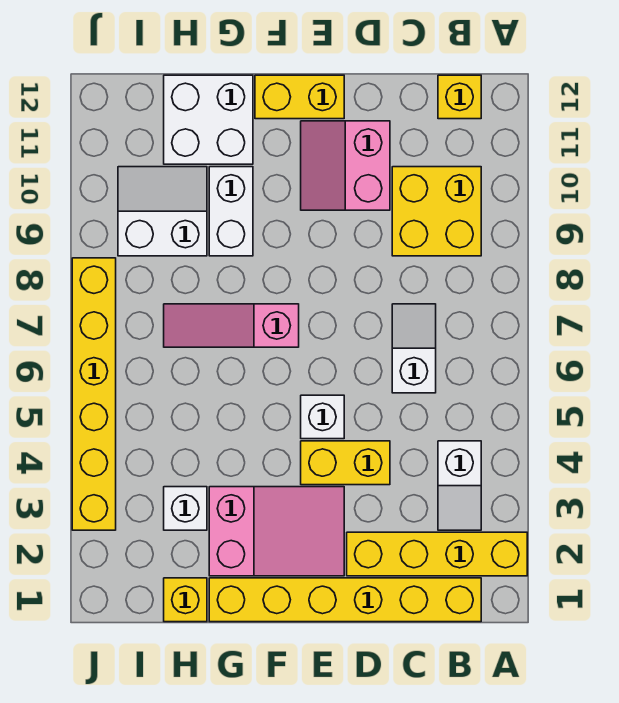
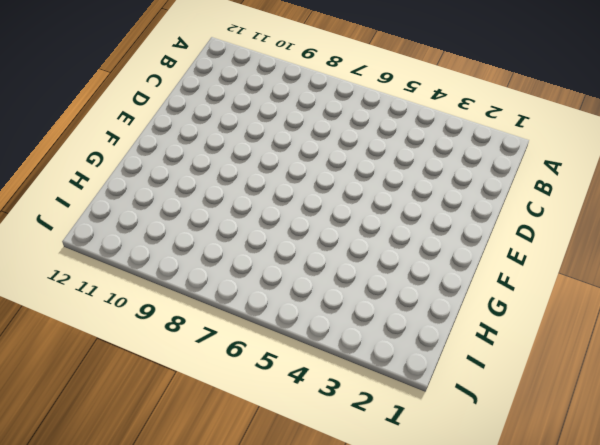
none -> yellow brick A2:D2 level 1
none -> yellow brick B1:G1 level 1
none -> white slope B3:B4 level 1 top 4

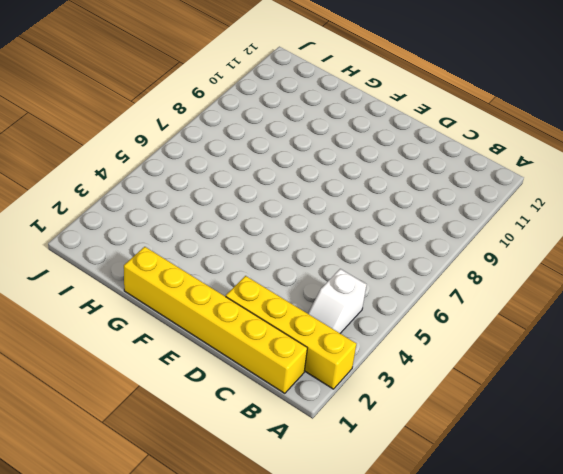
none -> yellow brick B9:C10 level 1
none -> yellow brick B12 level 1
none -> white slope C6:C7 level 1 top 6

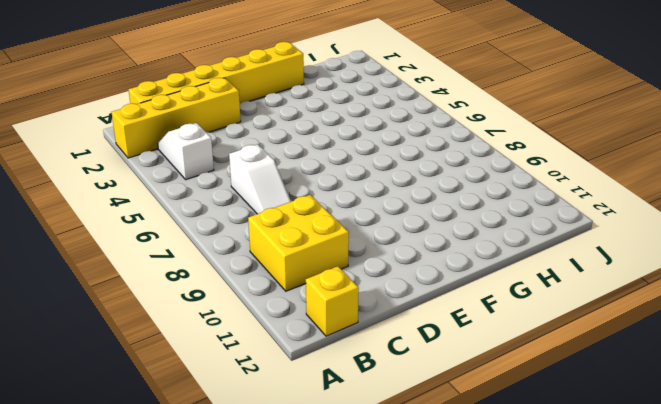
none -> yellow brick D4:E4 level 1
none -> pink slope D10:E11 level 1 top D
none -> pink slope E2:G3 level 1 top G

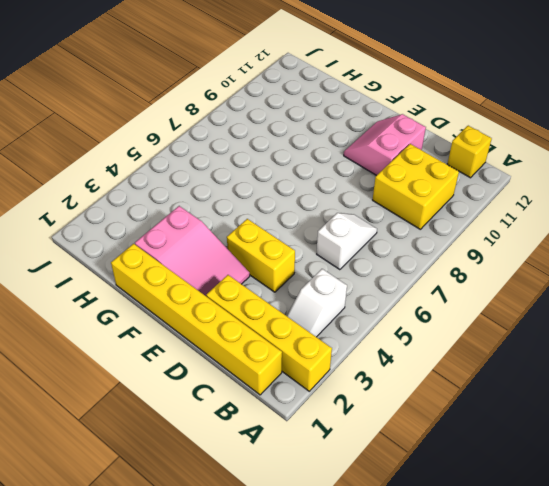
none -> white brick E5 level 1
none -> yellow brick E12:F12 level 1
none -> pink slope F7:H7 level 1 top F

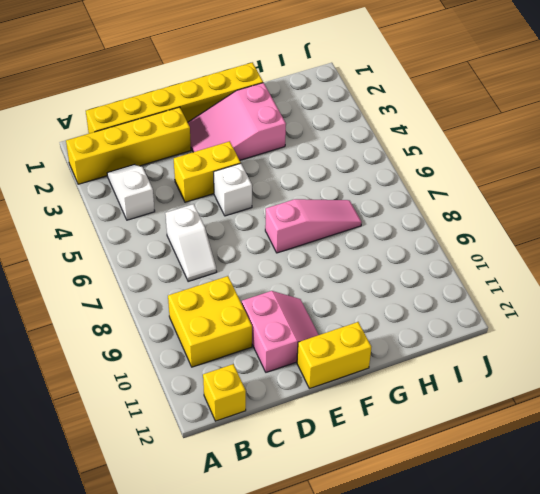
none -> white brick G9:G10 level 1
none -> white brick G11:H12 level 1
none -> yellow brick H1 level 1

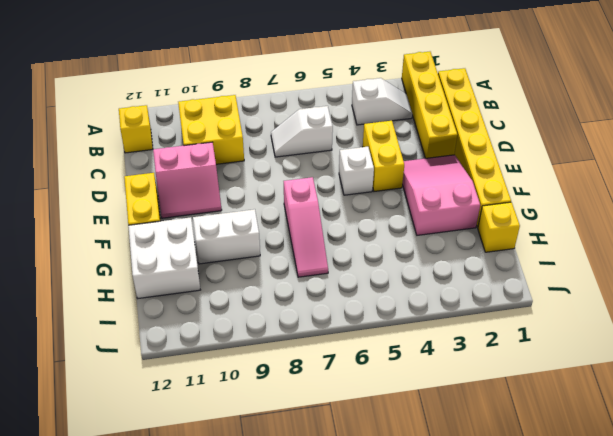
none -> white brick H3 level 1
none -> white slope H9:I10 level 1 top 9
none -> yellow brick J3:J8 level 1

